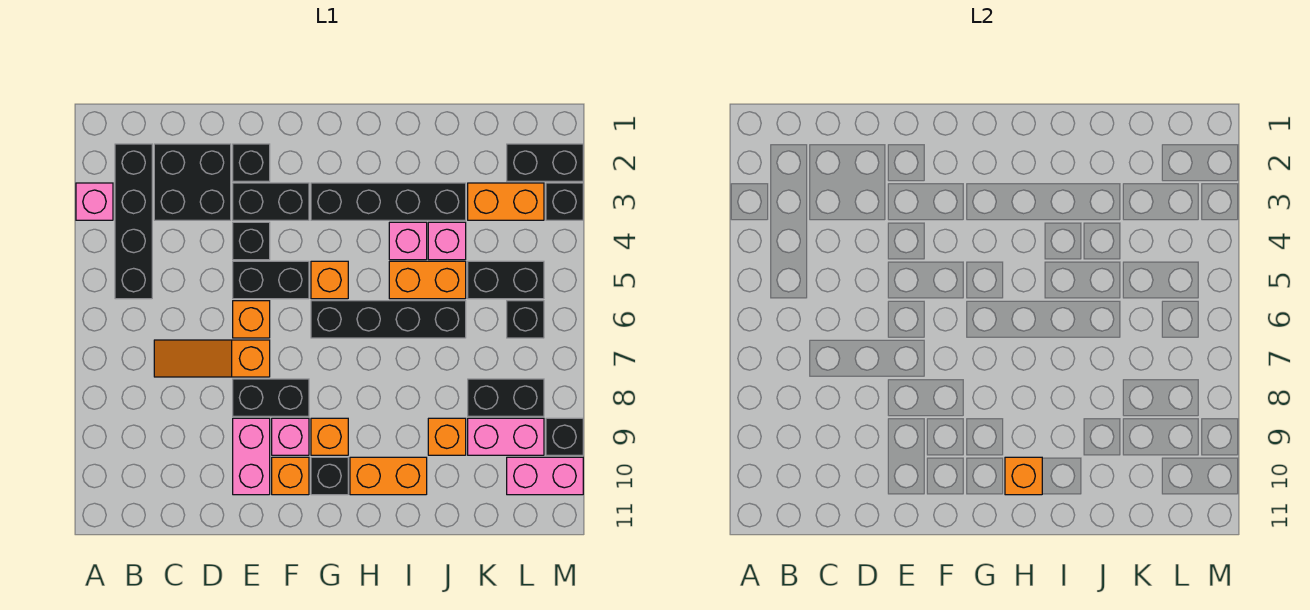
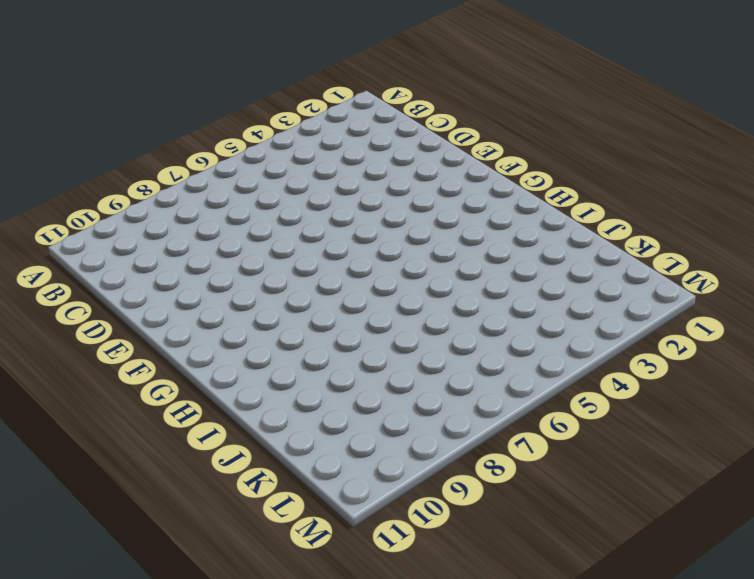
none -> pink brick A3 level 1
none -> black brick B2:B5 level 1
none -> black brick C2:D3 level 1
none -> orange slope C7:E7 level 1 top E

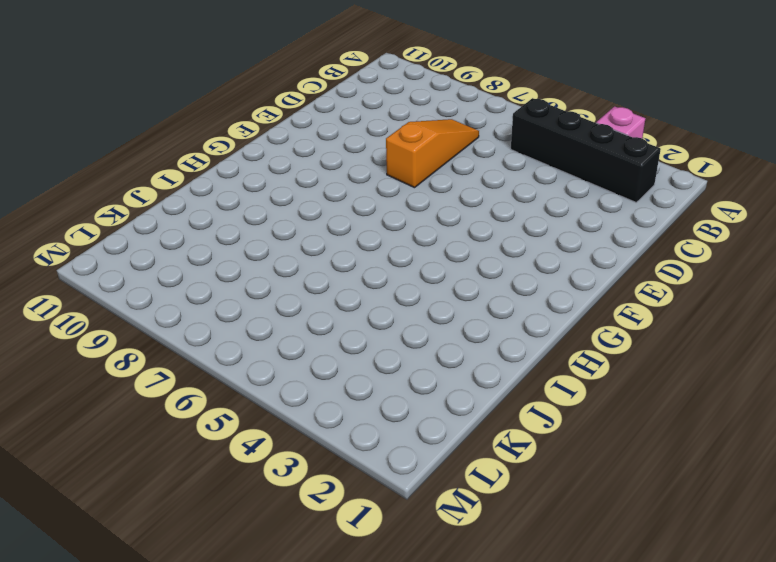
none -> black brick C2:D3 level 1
none -> black brick E2 level 1
none -> black brick E3:F3 level 1
none -> black brick E4 level 1

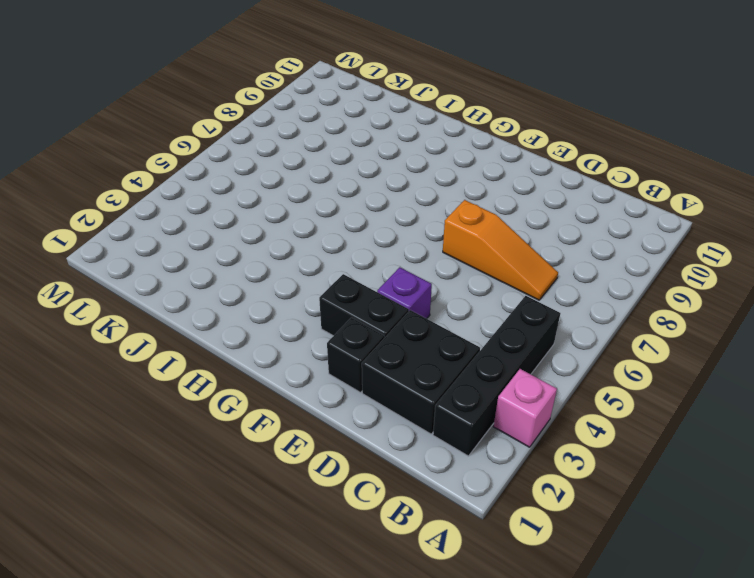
purple brick E4 level 1 -> black brick E4 level 1
none -> black brick E5:F5 level 1
none -> orange brick E6 level 1
none -> black brick E8:F8 level 1
none -> pink brick E9:E10 level 1

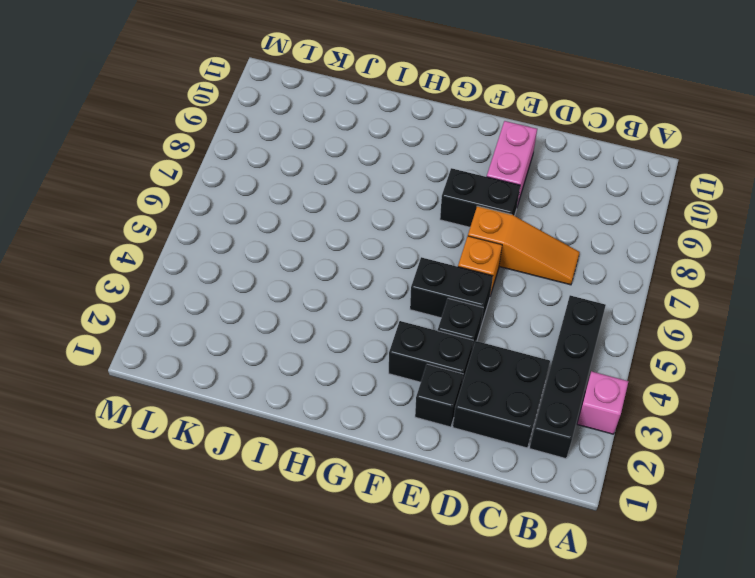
none -> pink brick F9 level 1
none -> orange brick F10 level 1
none -> black brick G3:J3 level 1
none -> orange brick G5 level 1

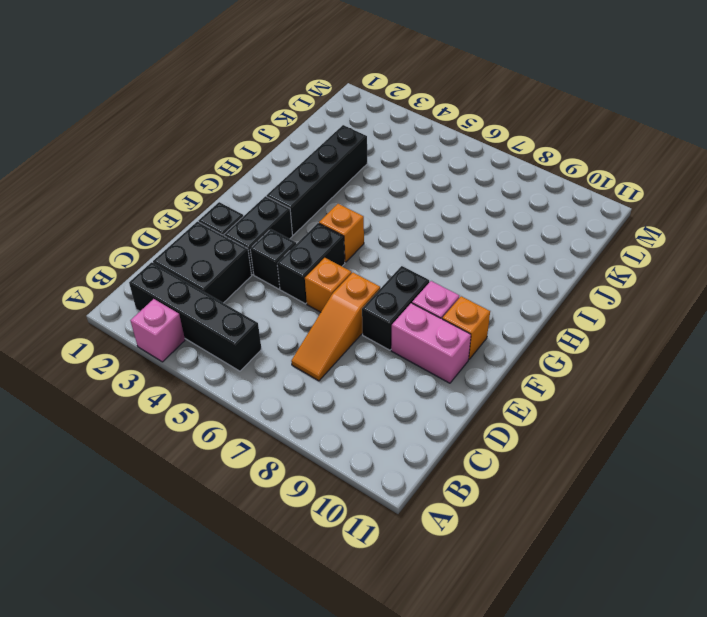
none -> black brick G6:J6 level 1
none -> orange brick G9 level 1
none -> black brick G10 level 1
none -> orange brick H10:I10 level 1

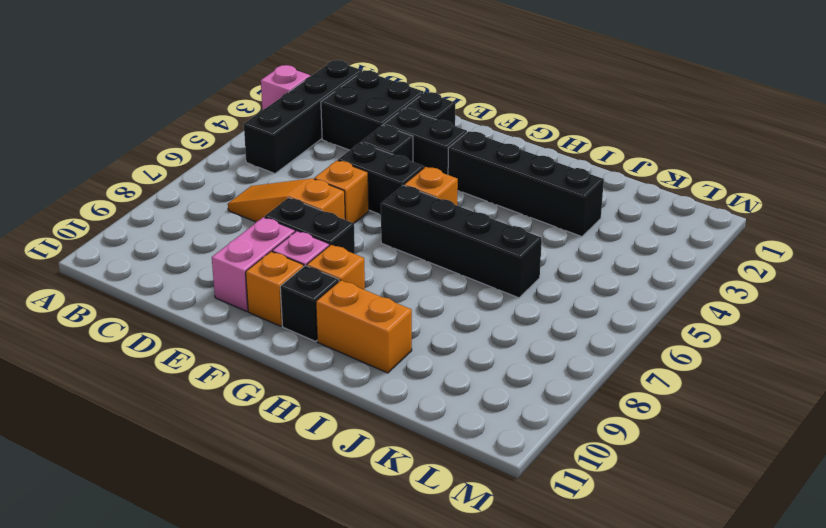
none -> pink brick I4 level 1
none -> orange brick I5:J5 level 1
none -> pink brick J4 level 1
none -> orange brick J9 level 1

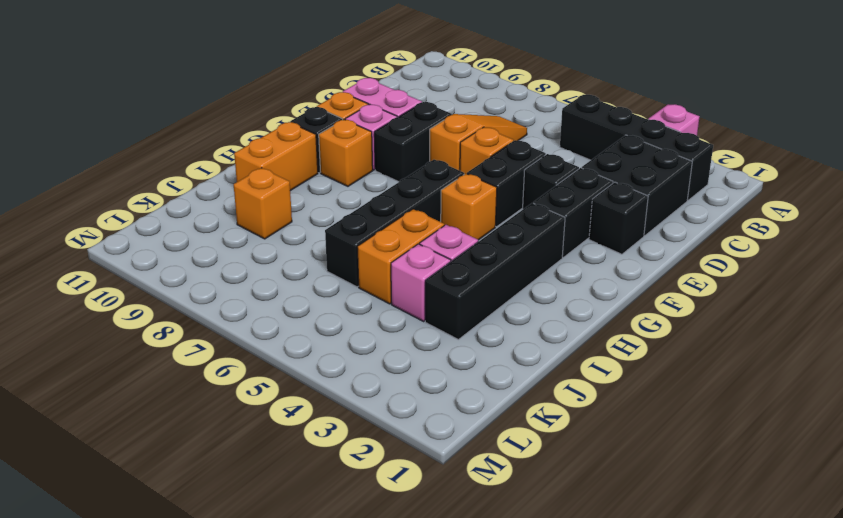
none -> orange brick K3:L3 level 1
none -> black brick K5:L5 level 1
none -> black brick K8:L8 level 1
none -> pink brick K9:L9 level 1

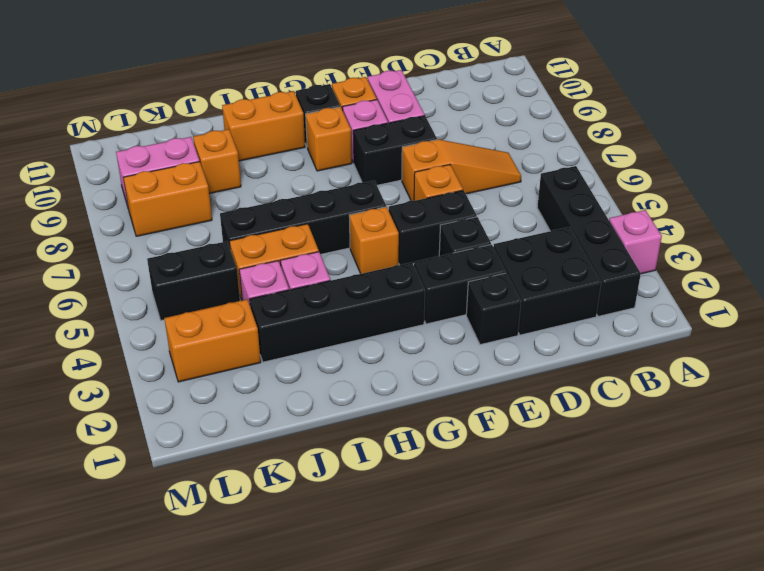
orange brick K8:L8 level 1 -> black brick K8:L8 level 1
none -> black brick L2:M2 level 1
none -> black brick L6 level 1
none -> pink brick L10:M10 level 1
none -> black brick M3 level 1

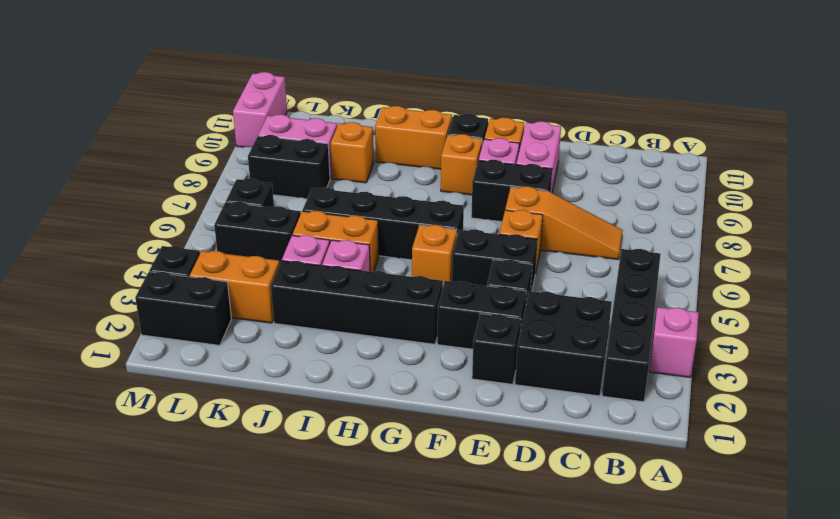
pink brick M10:M11 level 1 -> pink brick L10:M10 level 1
none -> black brick M9 level 1
none -> orange brick H10 level 2

